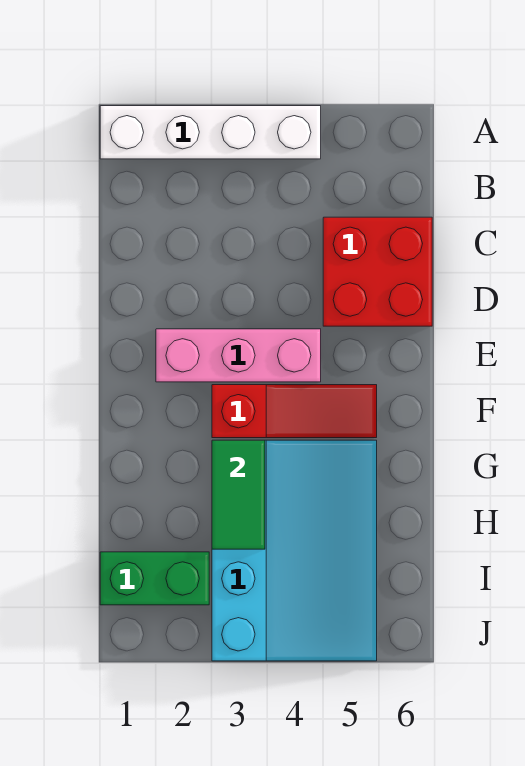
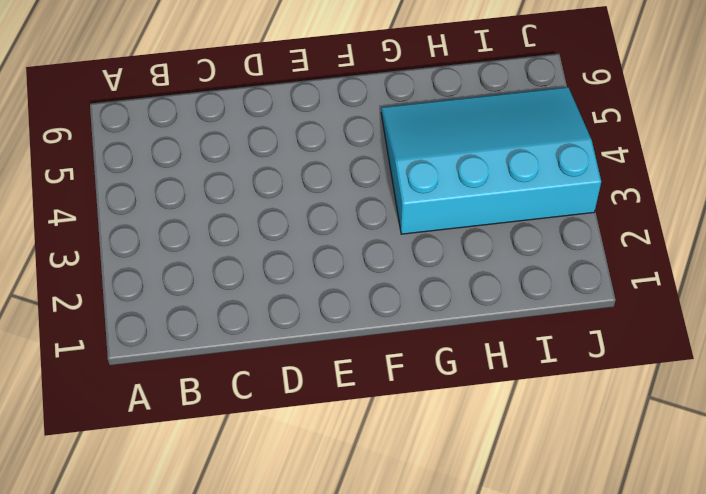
none -> white brick A1:A4 level 1
none -> red brick C5:D6 level 1

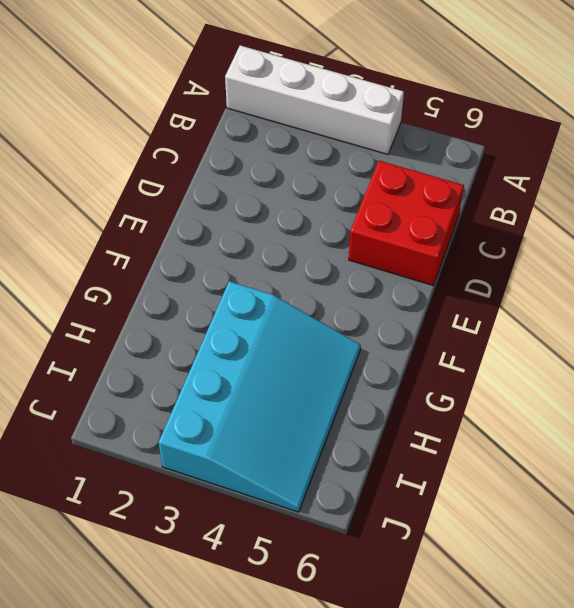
none -> pink brick E2:E4 level 1
none -> red slope F3:F5 level 1 top 3

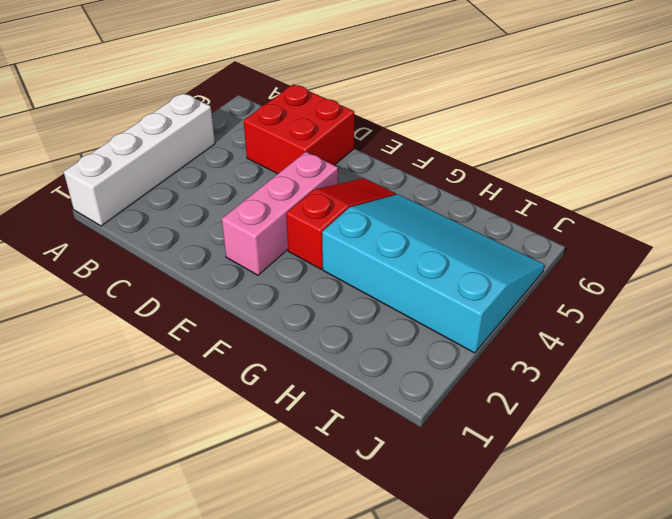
none -> green brick I1:I2 level 1
none -> green tile G3:H3 level 2

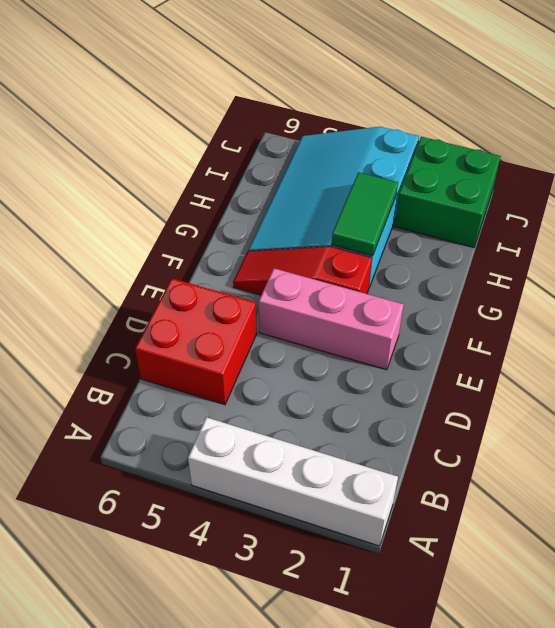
green brick I1:J2 level 1 -> green brick I1:I2 level 1

